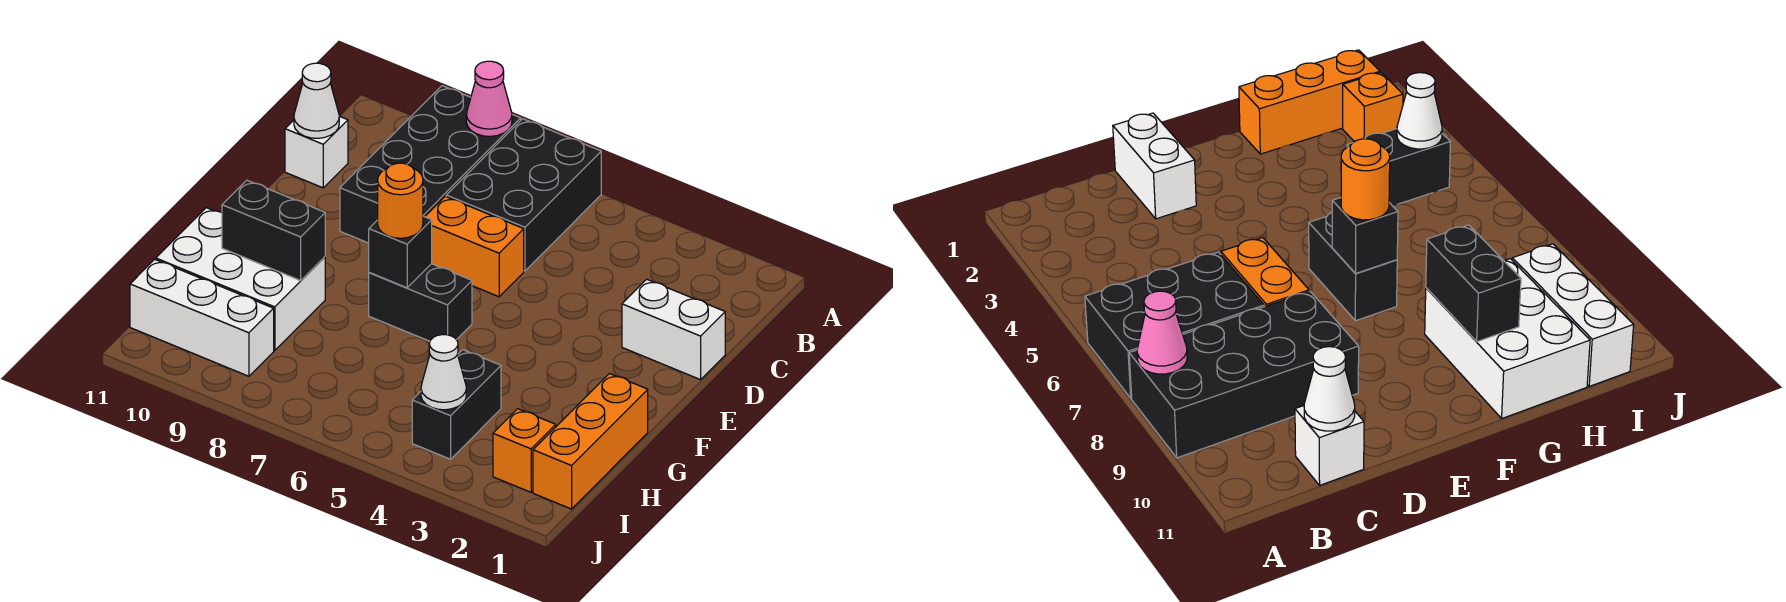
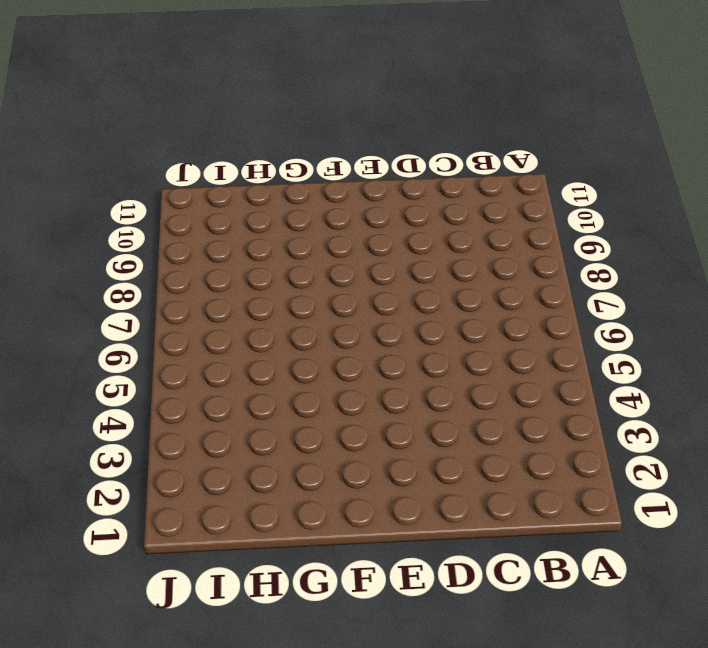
none -> black brick A6:C7 level 1
none -> black brick A8:D9 level 1
none -> white brick C11 level 1

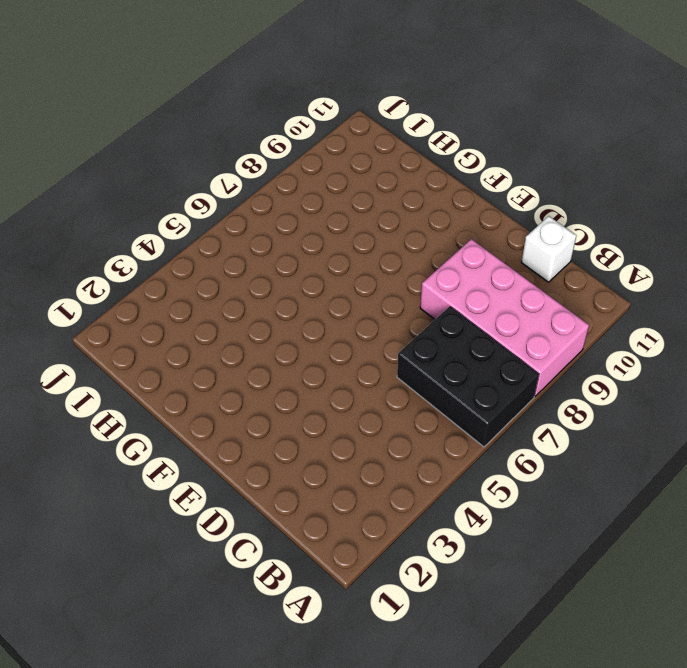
pink brick A8:D9 level 1 -> black brick A8:D9 level 1
none -> white brick D1:D2 level 1
none -> orange brick D6:D7 level 1
none -> black brick F6:F7 level 1

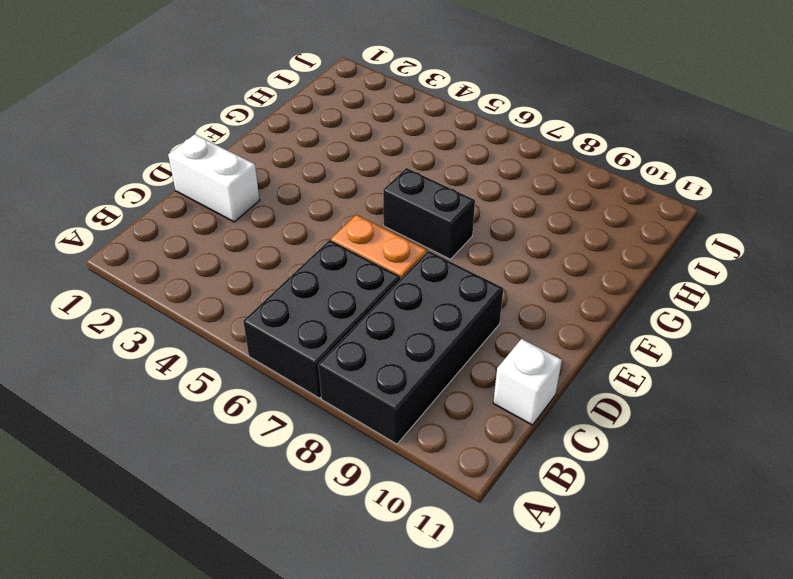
none -> orange brick G1:I1 level 1
none -> white brick G9:H11 level 1
none -> black brick H4:I4 level 1

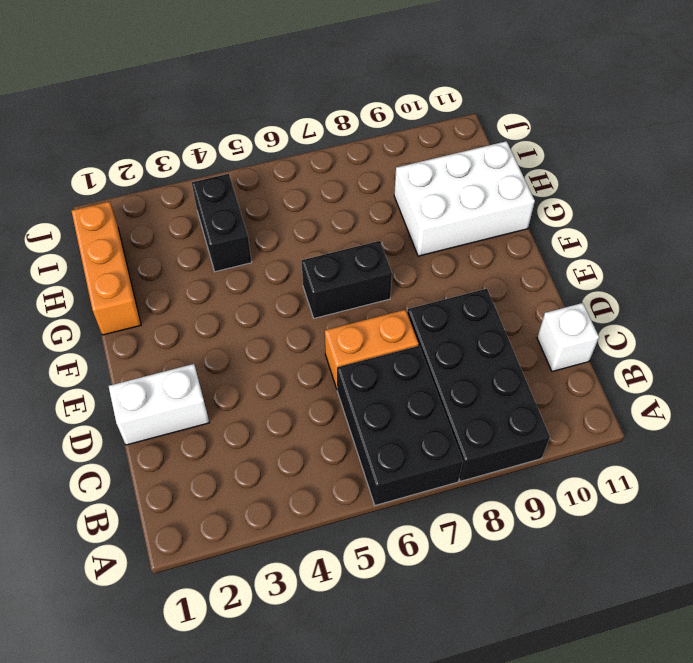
none -> orange brick I2 level 1
none -> white brick I9:I11 level 1
none -> pink cone A8 level 2

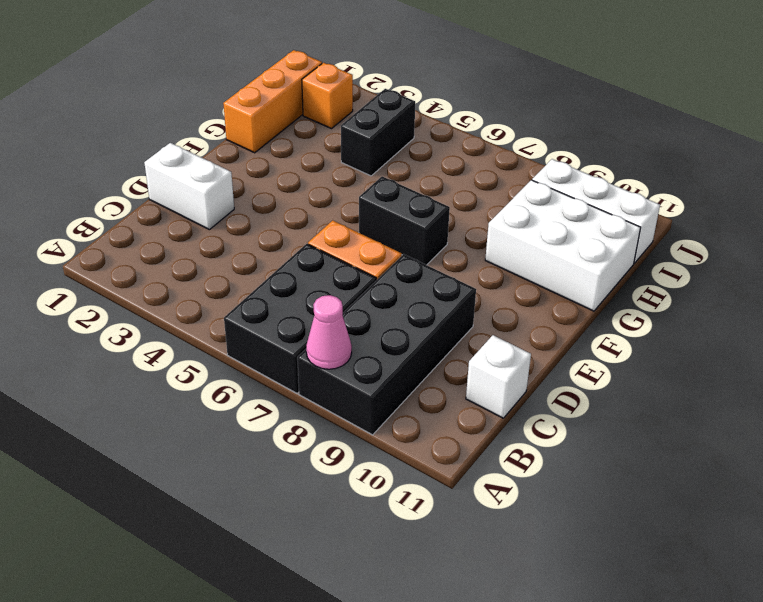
none -> white cone C11 level 2
none -> black brick F7 level 2
none -> black brick G9:G10 level 2

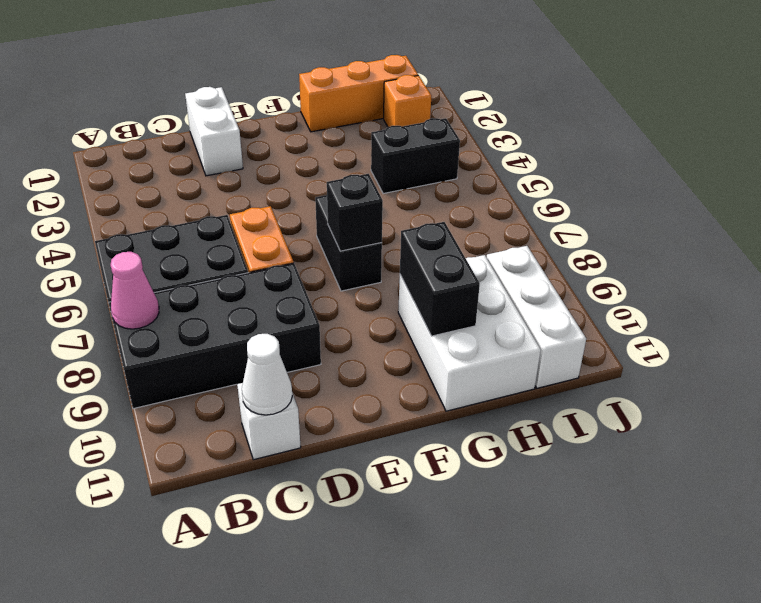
none -> white cone I4 level 2
none -> orange round brick F7 level 3

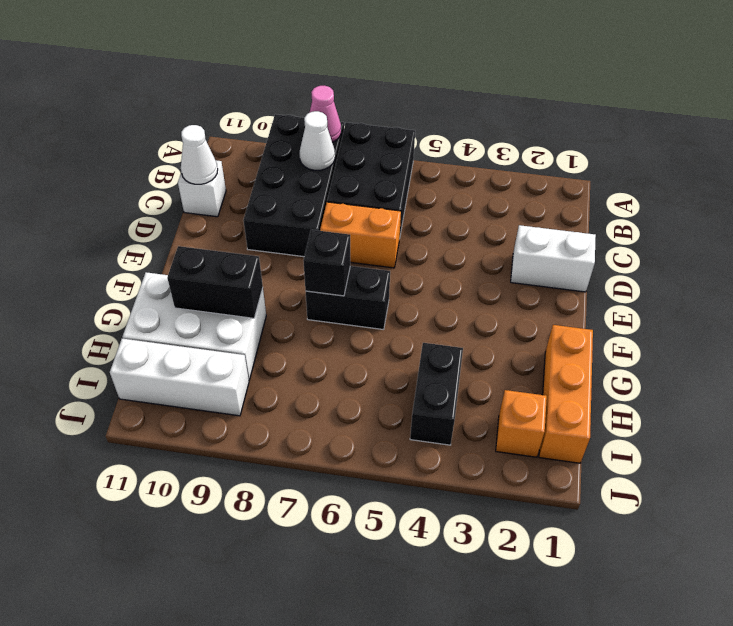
white cone B8 level 2 -> white cone I4 level 2
none -> orange round brick F7 level 3

